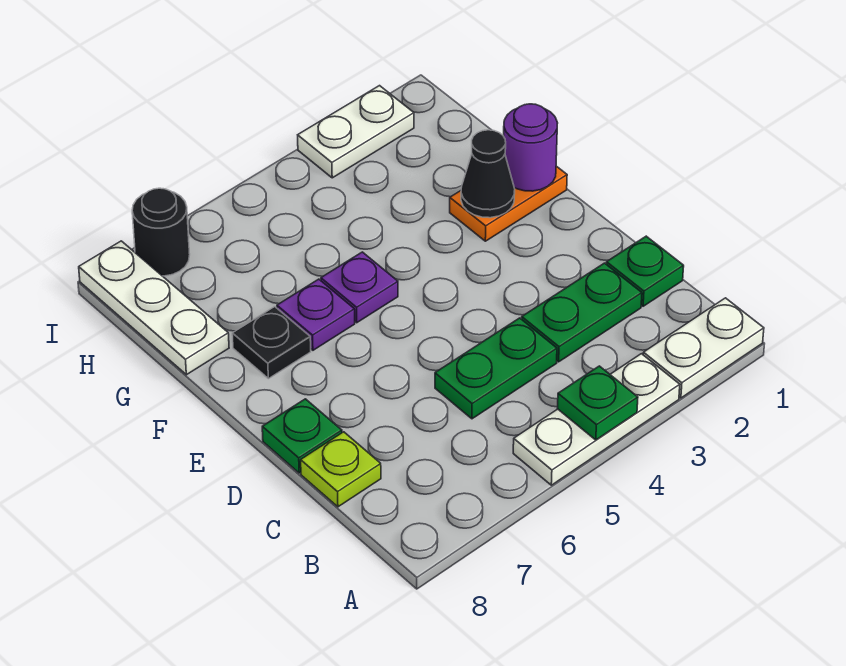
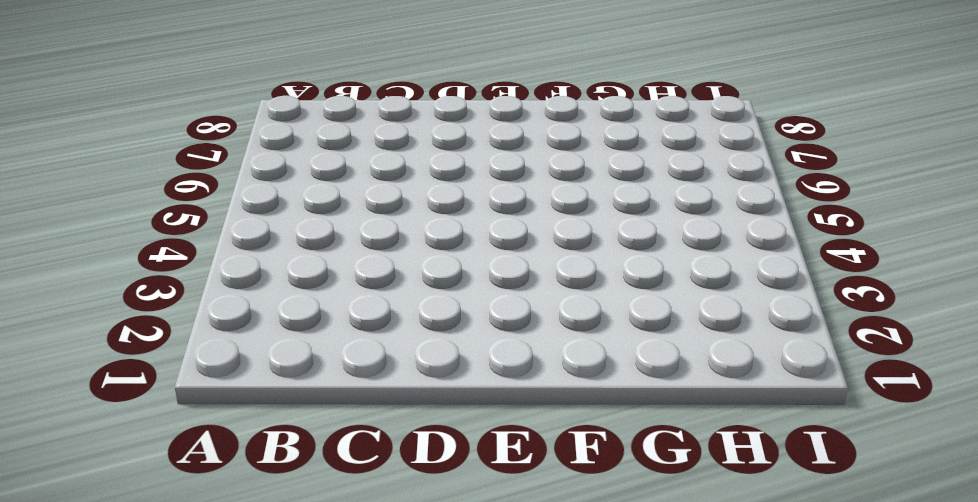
none -> white plate A1:A2 level 1
none -> white plate A3:A5 level 1
none -> green plate C1 level 1

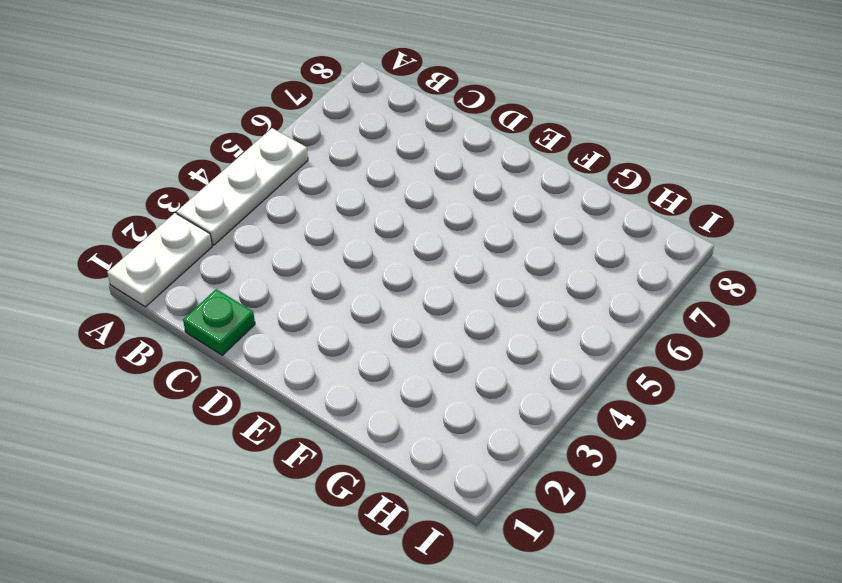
none -> green plate C2:C3 level 1
none -> green plate C4:C5 level 1
none -> lime plate C8 level 1

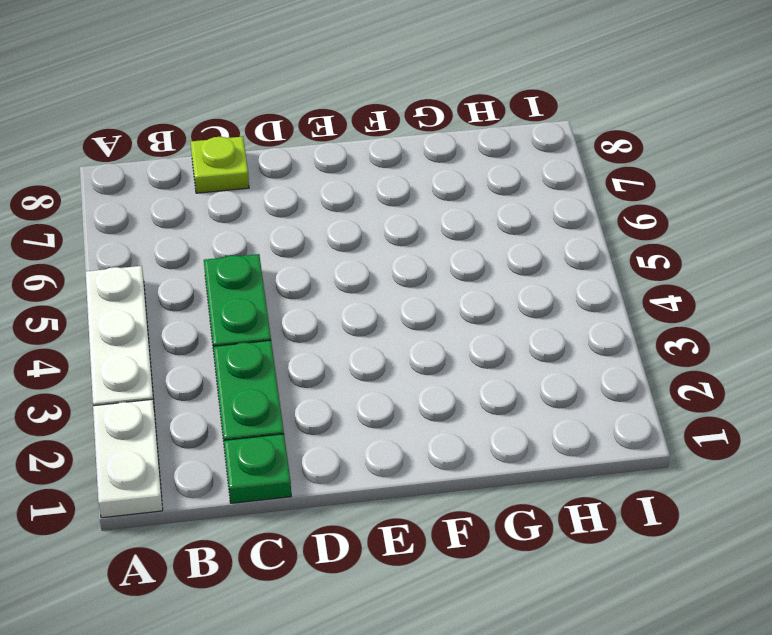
none -> green plate D8 level 1
none -> orange plate F1:F2 level 1
none -> purple plate F5 level 1

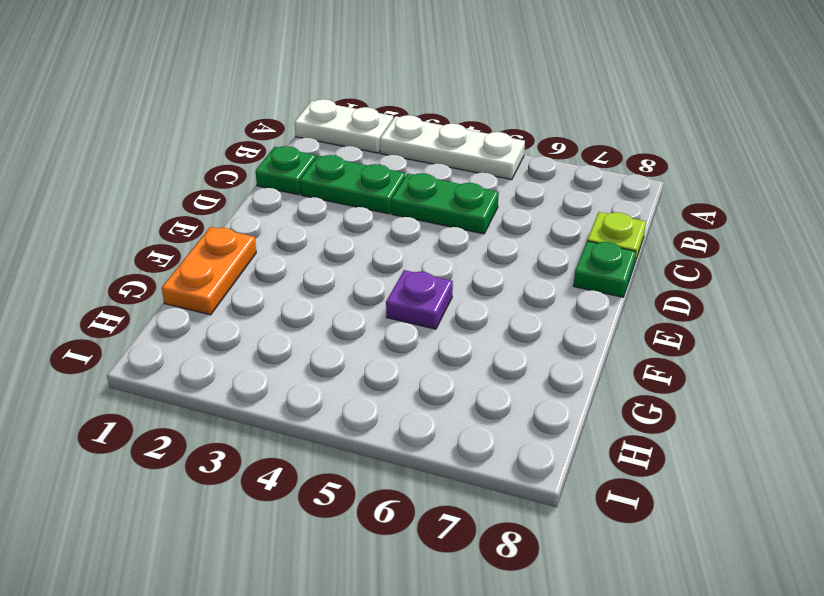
orange plate F1:G1 level 1 -> orange plate F1:F2 level 1
none -> purple plate F6 level 1
none -> black plate F7 level 1
none -> white plate G8:I8 level 1

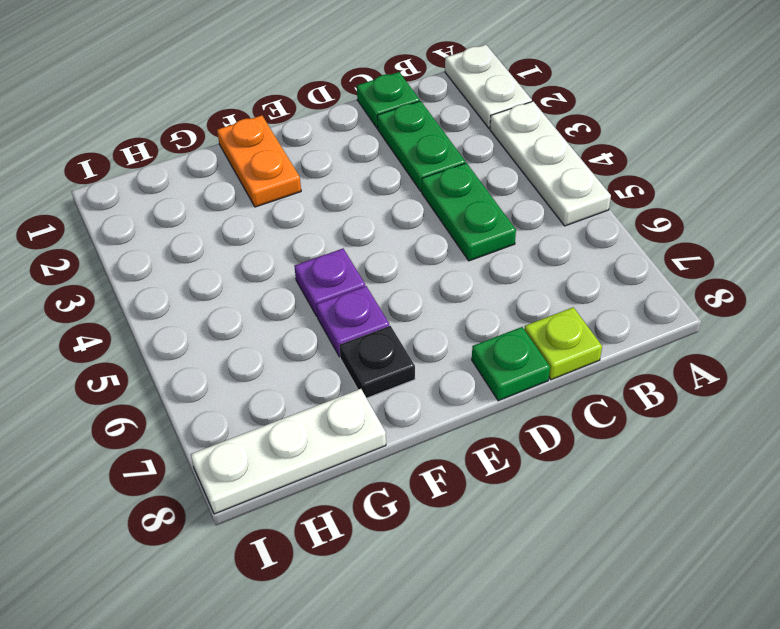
none -> white plate I2:I3 level 1
none -> black round brick I7 level 1
none -> green plate A4 level 2

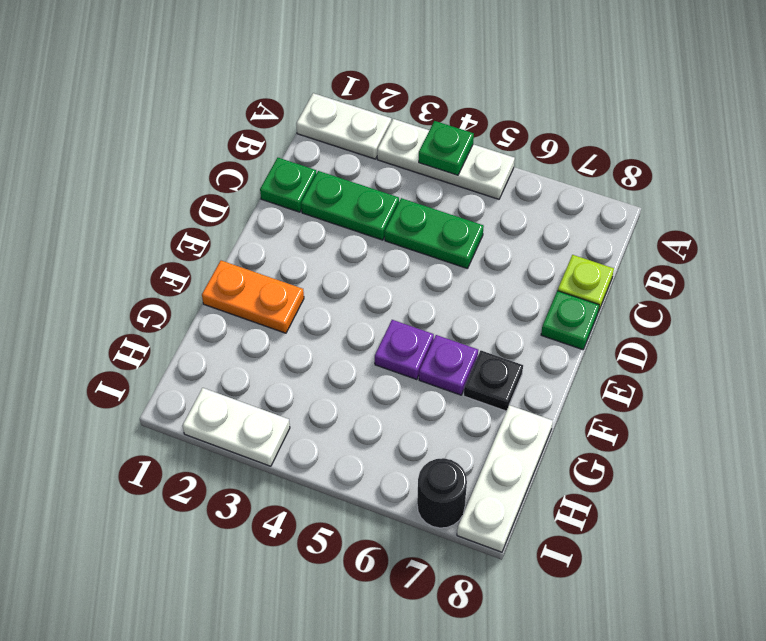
none -> purple round brick F1 level 2
none -> black cone F2 level 2

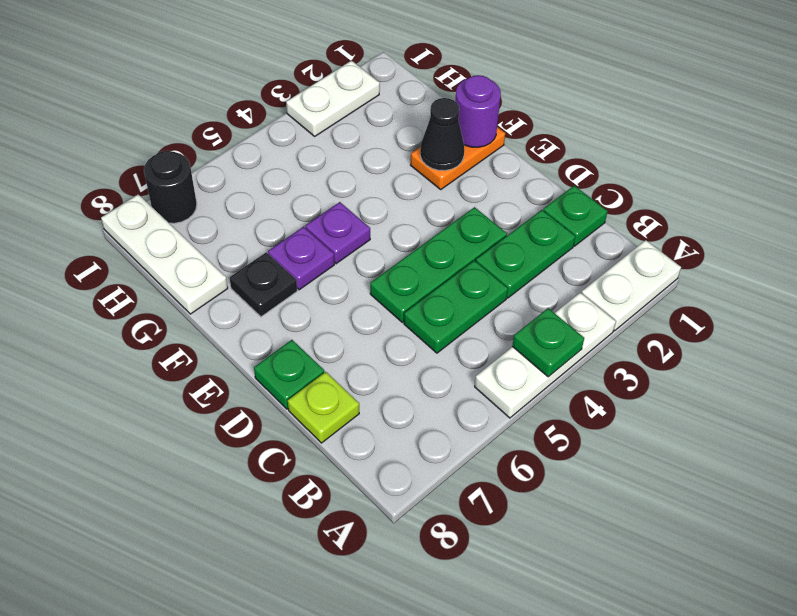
green plate D3:D5 level 1 -> none

